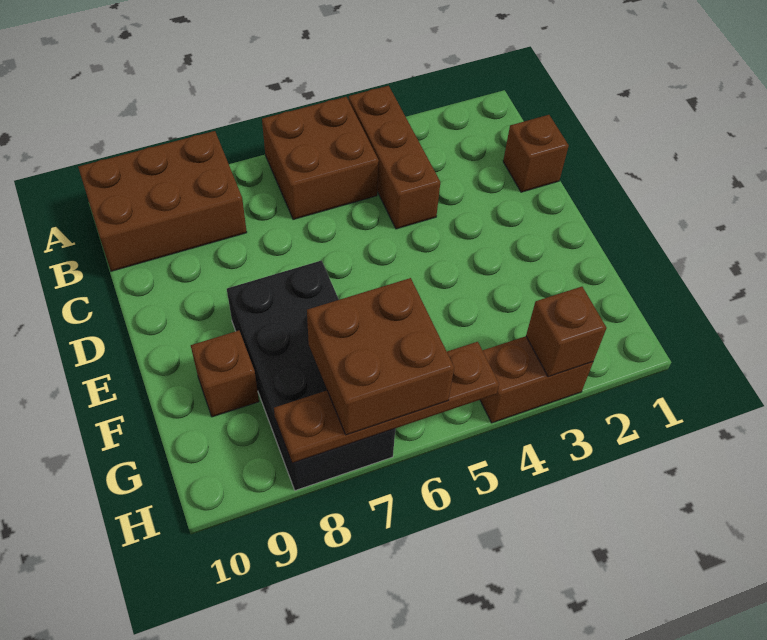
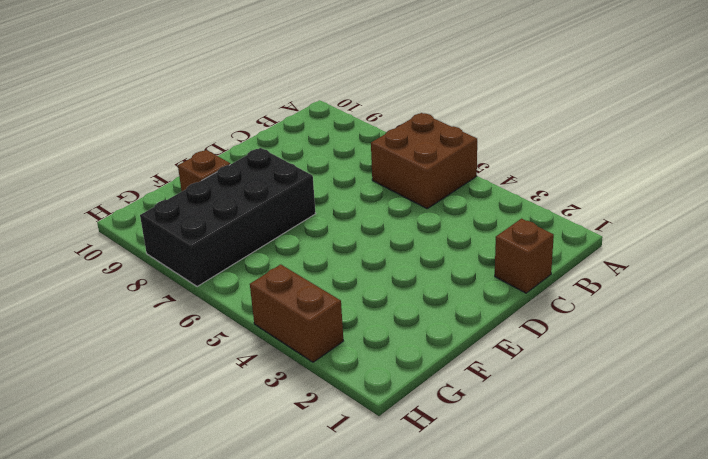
none -> brown brick A4:C4 level 1
none -> brown brick A8:B10 level 1

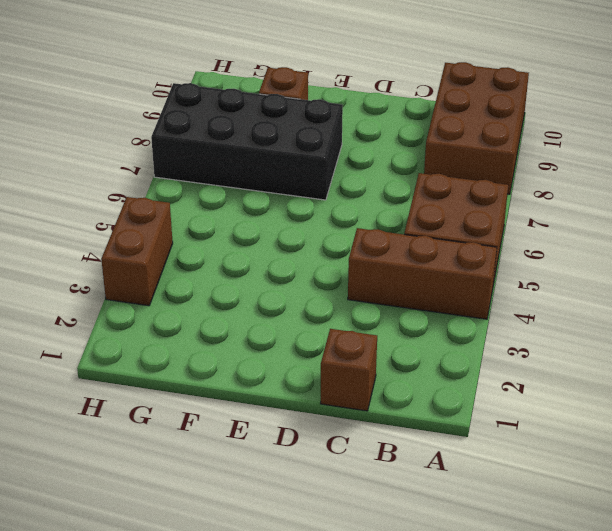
none -> brown brick H3 level 2
none -> brown plate H5:H8 level 2

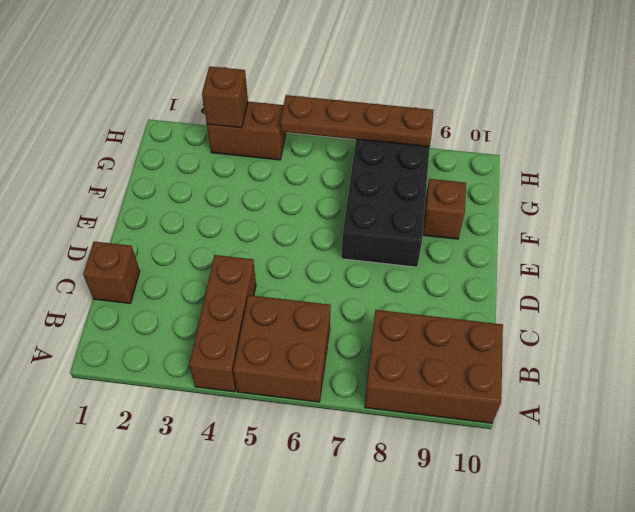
none -> brown brick G6:H7 level 3

